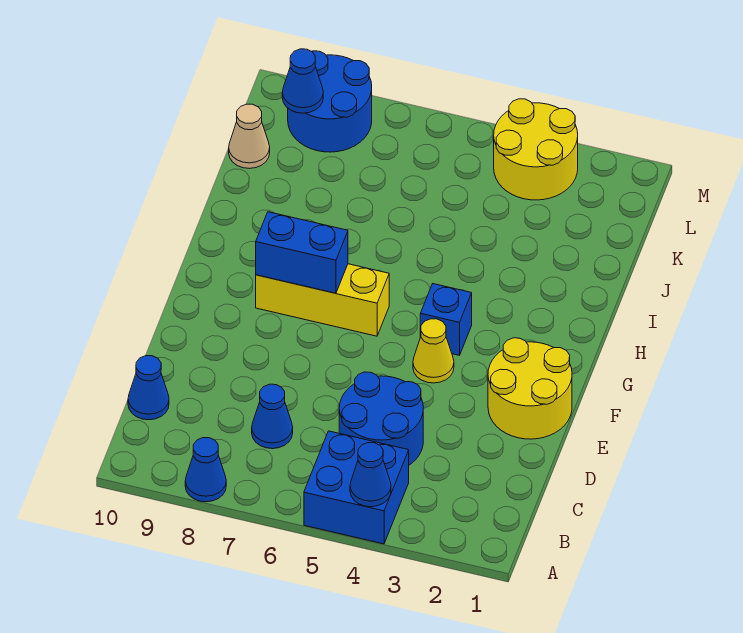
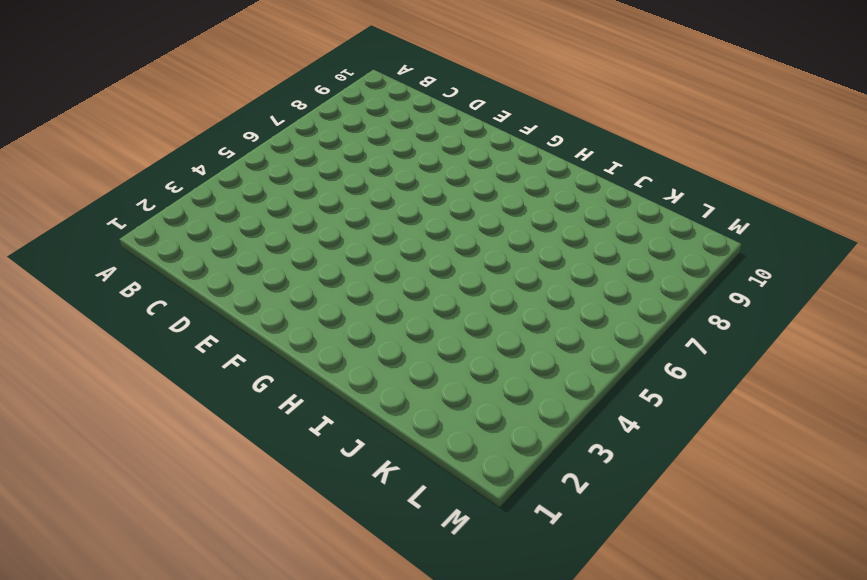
none -> blue brick A4:B5 level 1
none -> blue cone A8 level 1
none -> blue round brick C4:D5 level 1

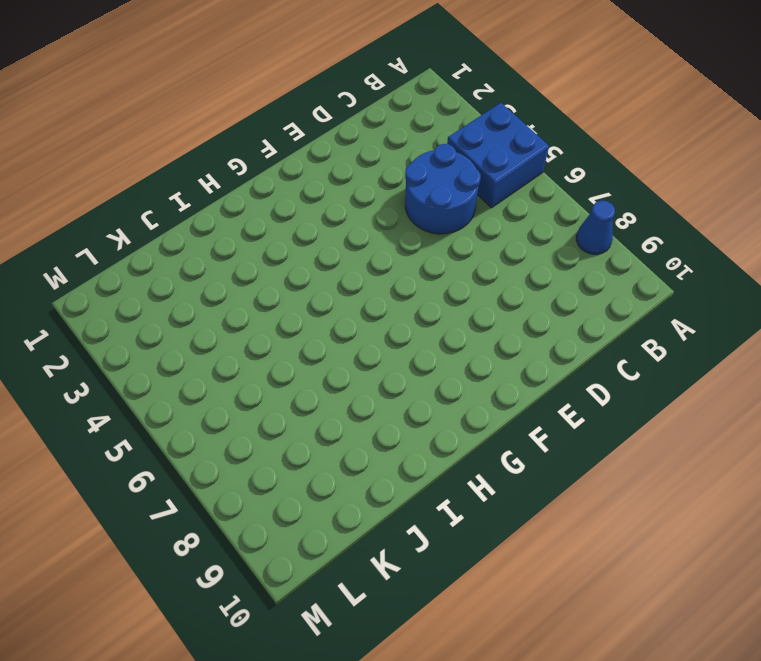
none -> blue cone C7 level 1
none -> blue cone C10 level 1
none -> yellow round brick E1:F2 level 1

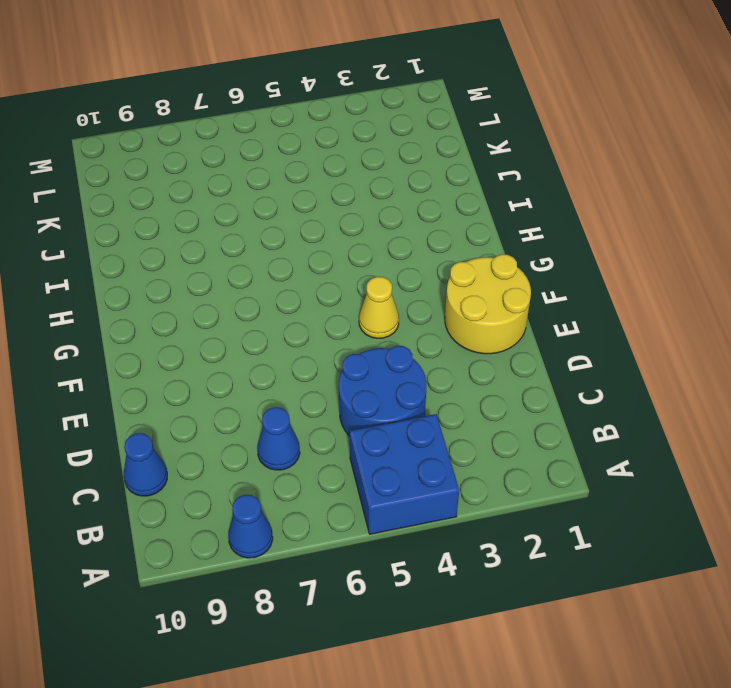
none -> blue brick G4 level 1
none -> yellow brick G6:G8 level 1
none -> tan cone K10 level 1

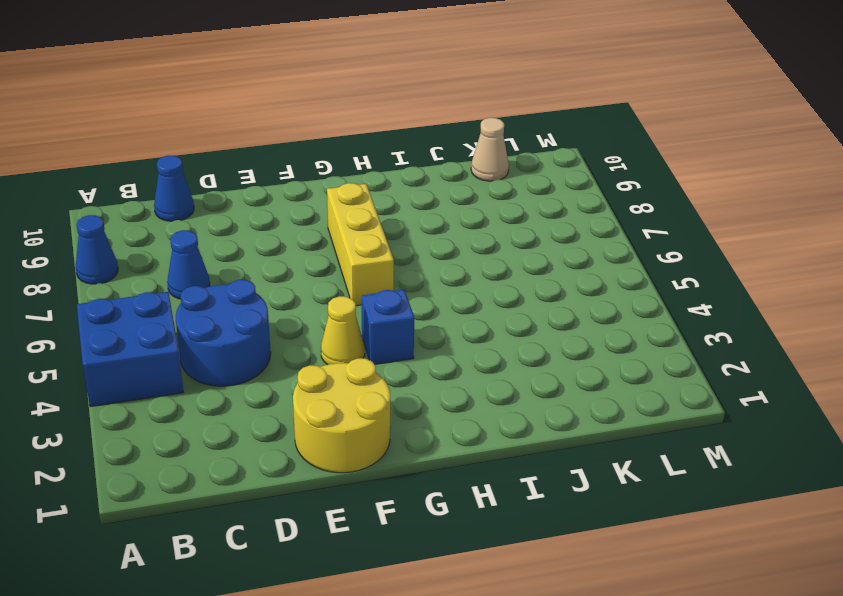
none -> yellow round brick L3:M4 level 1
none -> blue round brick L8:M9 level 1
none -> blue cone A4 level 2

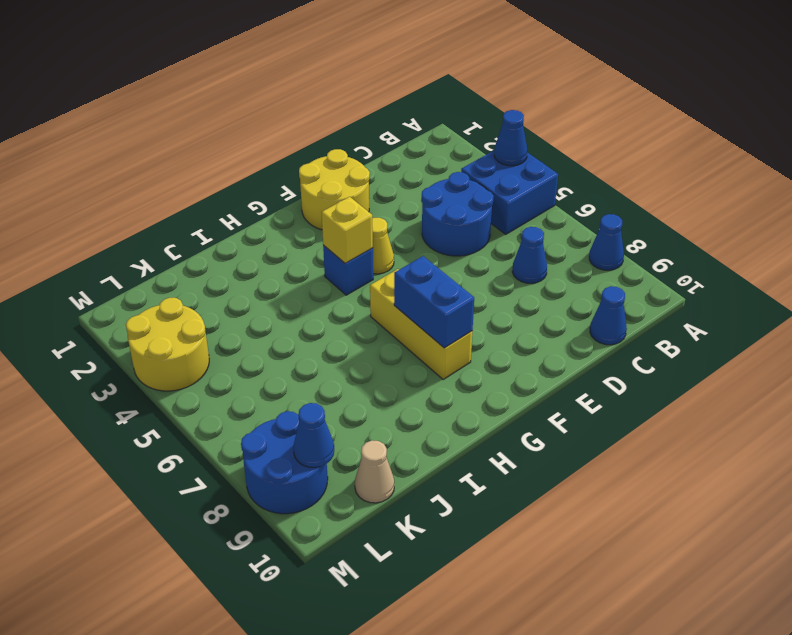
yellow brick G4 level 2 -> none

